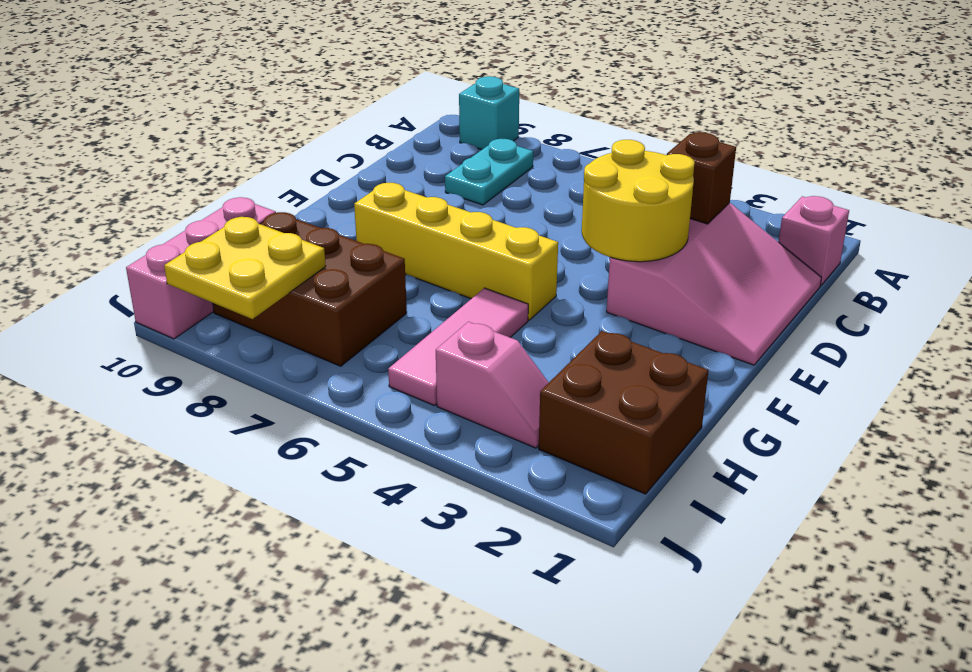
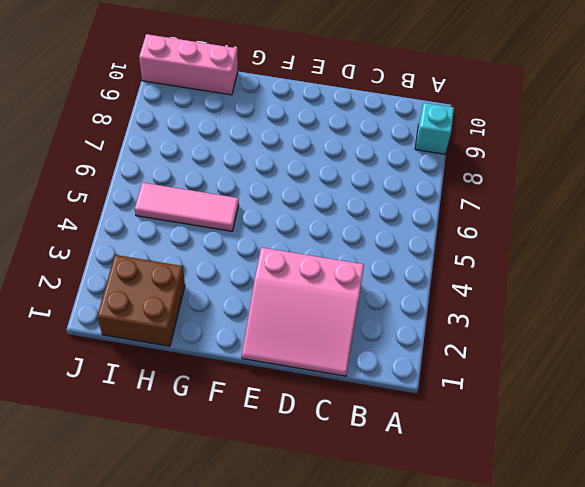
none -> pink brick B1 level 1
none -> cyan plate B8:C8 level 1
none -> yellow brick F5:F8 level 1

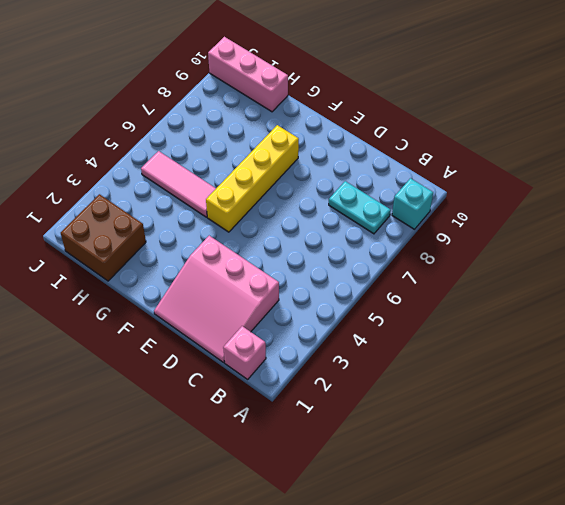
none -> brown brick H7:I9 level 1
none -> pink slope I3:I4 level 1 top 4
none -> brown brick C3 level 2

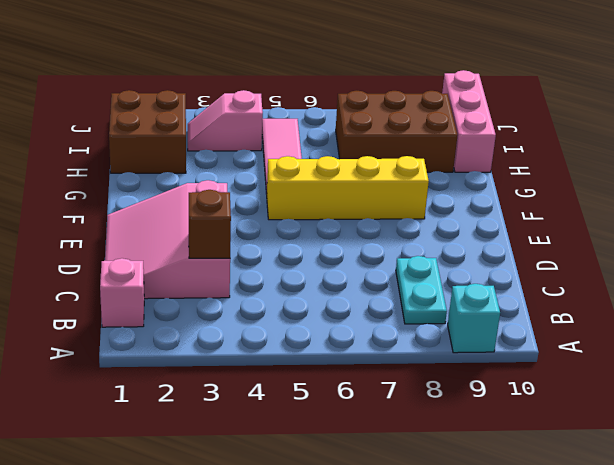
none -> yellow round brick D3:E4 level 2
none -> yellow plate I8:J9 level 2

